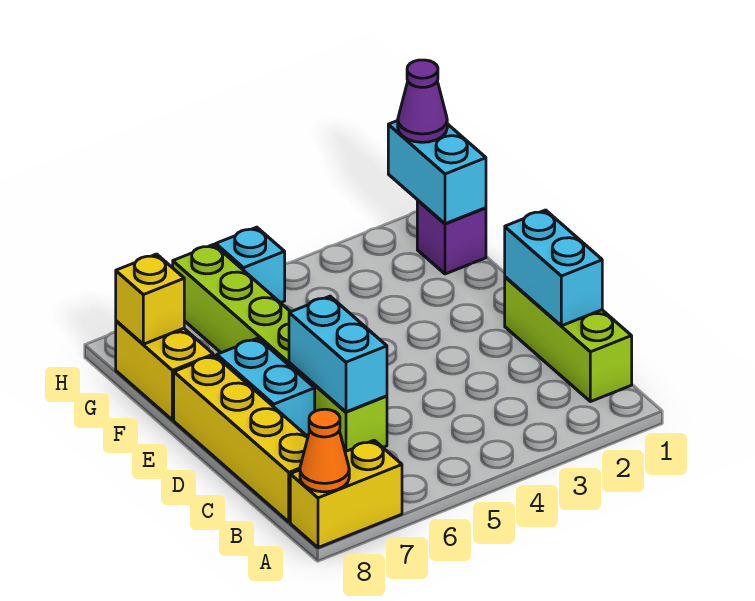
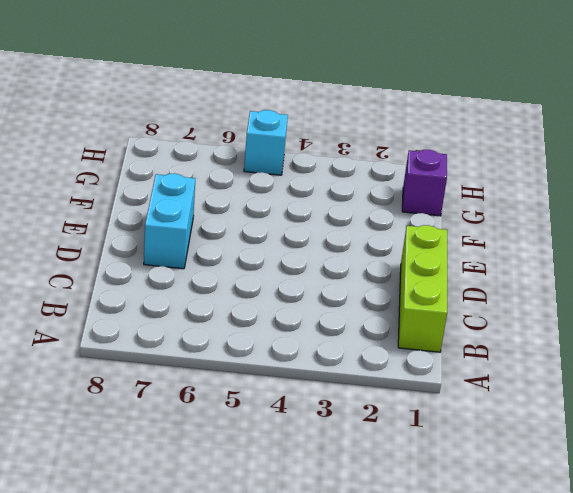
none -> yellow brick A7:A8 level 1
none -> yellow brick B8:E8 level 1
none -> lime brick C6:H6 level 1

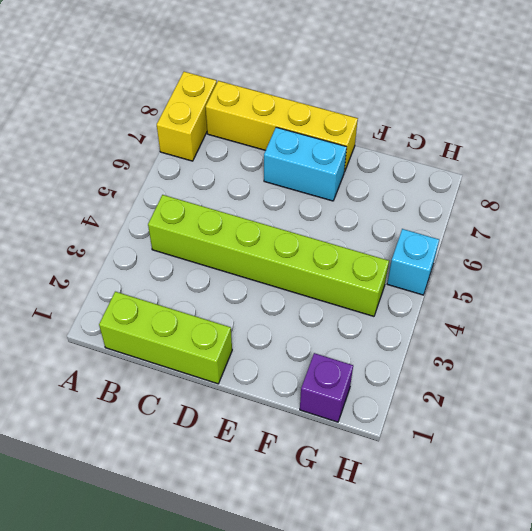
lime brick B4:G4 level 1 -> lime brick C6:H6 level 1
none -> yellow brick F8:G8 level 1
none -> orange cone A8 level 2
none -> cyan brick C1:D1 level 2

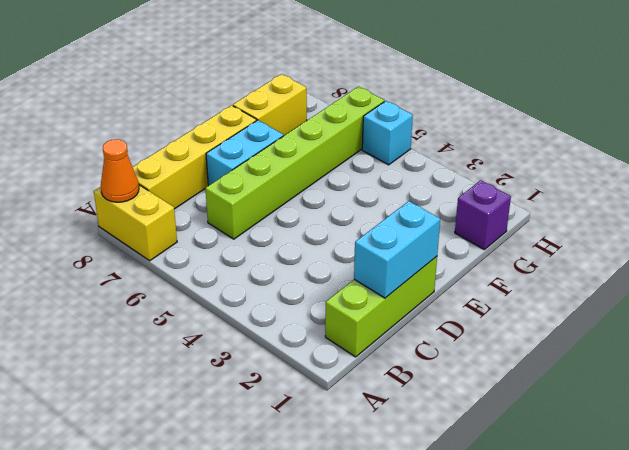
none -> cyan brick C6:D6 level 2
none -> cyan brick G1:H1 level 2
none -> yellow brick G8 level 2

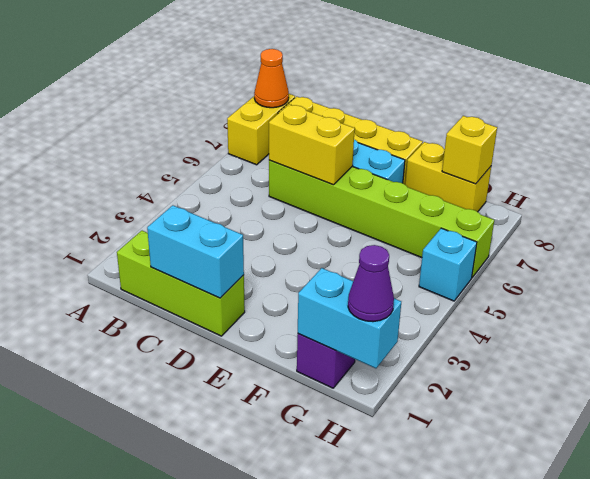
yellow brick C6:D6 level 2 -> cyan brick C6:D6 level 2

